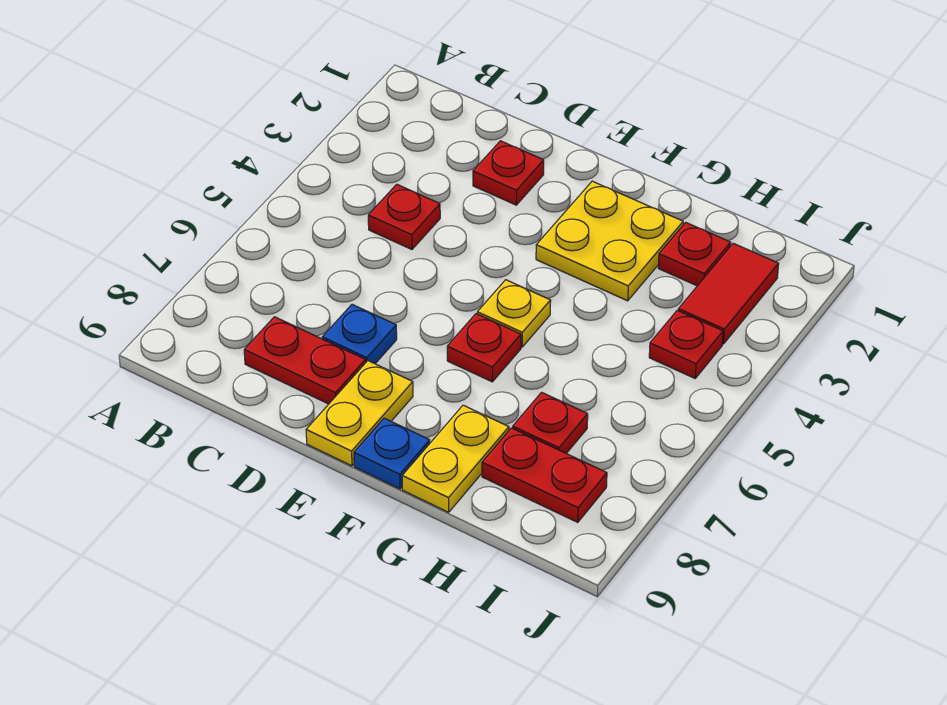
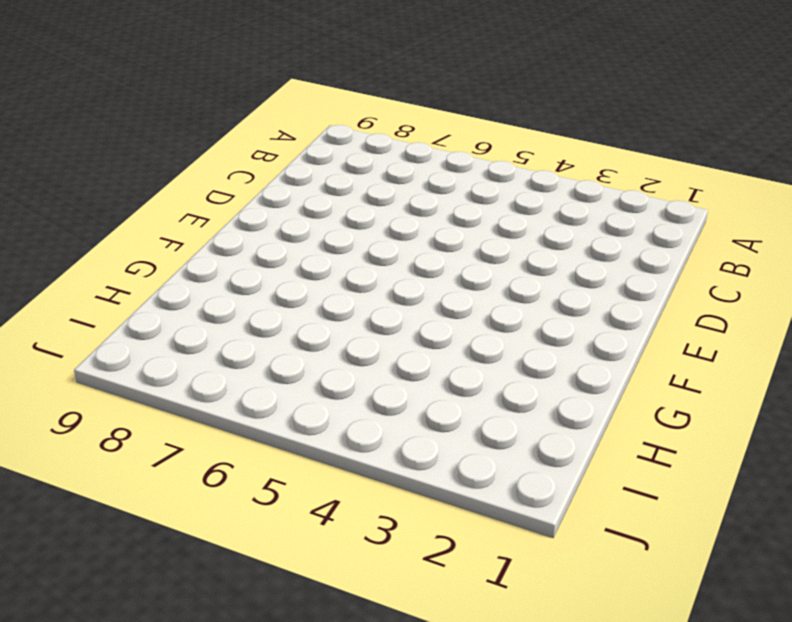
none -> red plate C4 level 1
none -> red plate C8:D8 level 1
none -> red plate D2 level 1

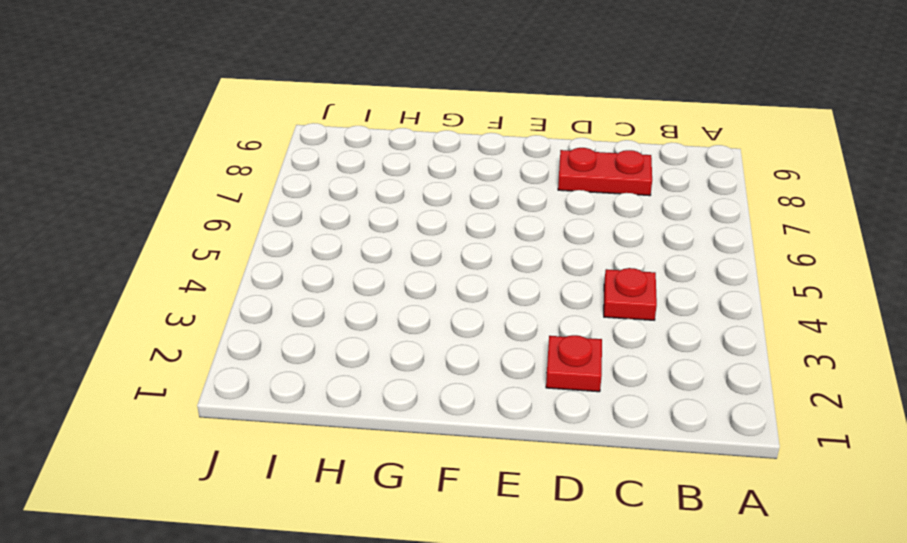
none -> blue plate D7 level 1
none -> yellow plate E8:E9 level 1
none -> yellow plate F2:G3 level 1

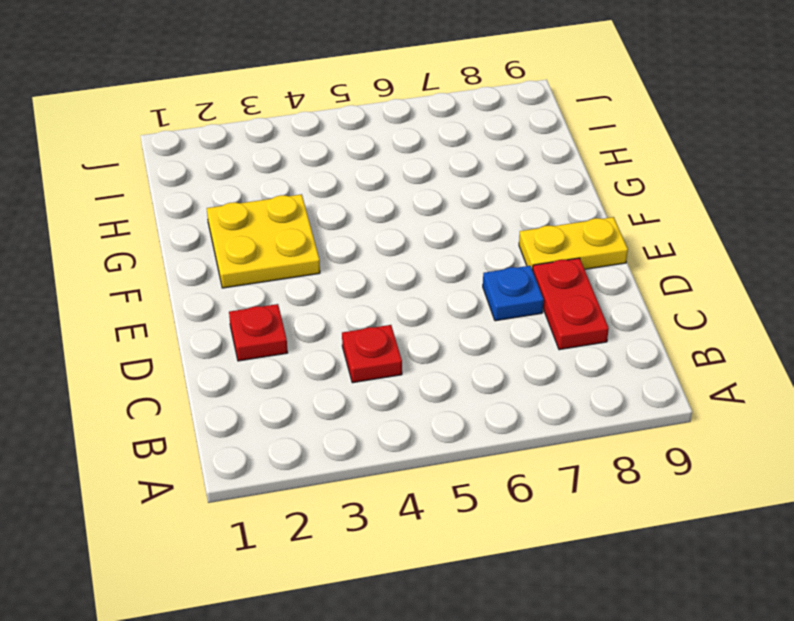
none -> yellow plate F5 level 1
none -> red plate F6 level 1
none -> blue plate F9 level 1

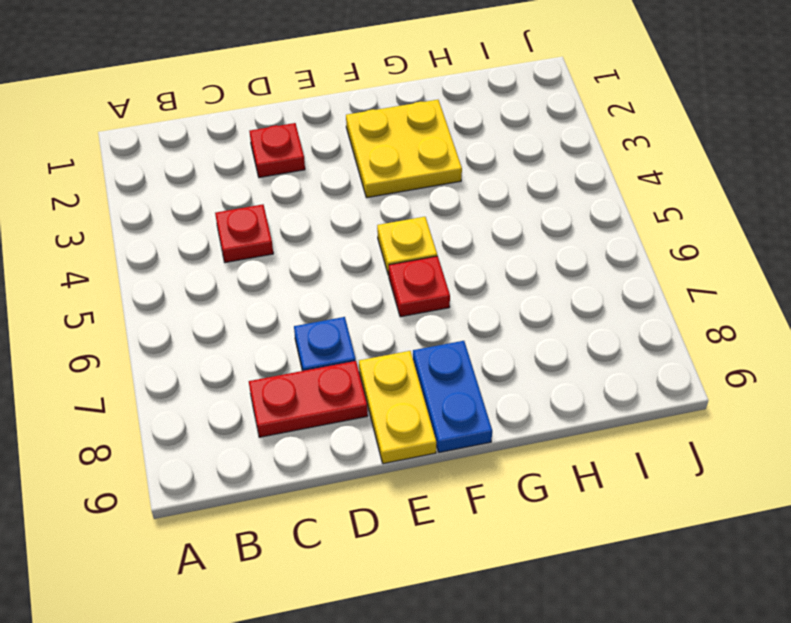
blue plate F8:F9 level 1 -> blue plate F9 level 1
none -> yellow plate G8:G9 level 1
none -> red plate H2 level 1
none -> red plate H7 level 1

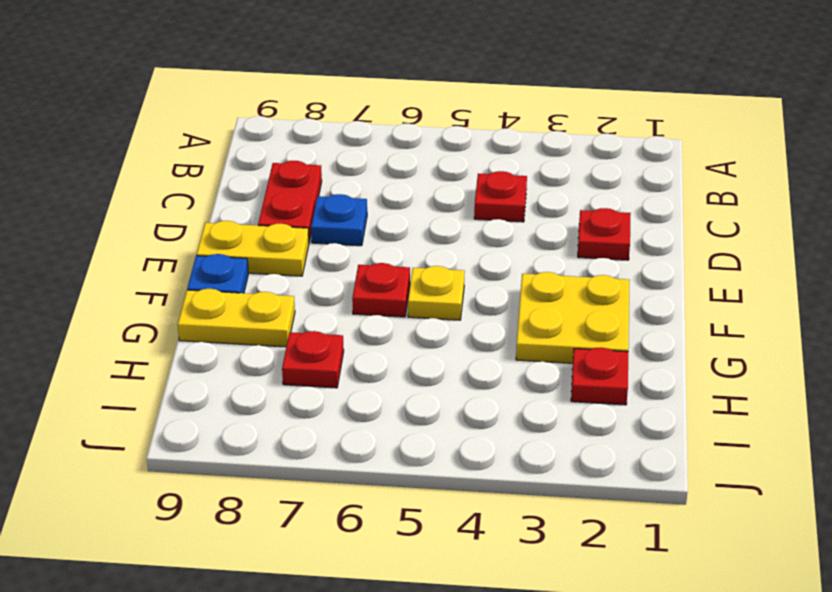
none -> red plate H8:I8 level 1
none -> red tile I2:I3 level 1
none -> red plate I4 level 1

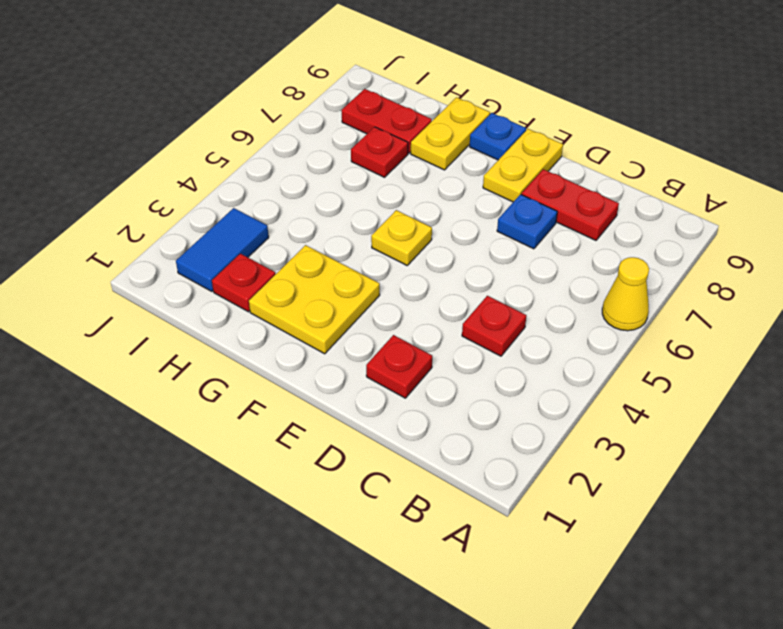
yellow cone A6 level 1 -> none
blue tile I2:I3 level 1 -> red tile I2:I3 level 1
none -> red plate F6 level 1
none -> red plate I4 level 1

